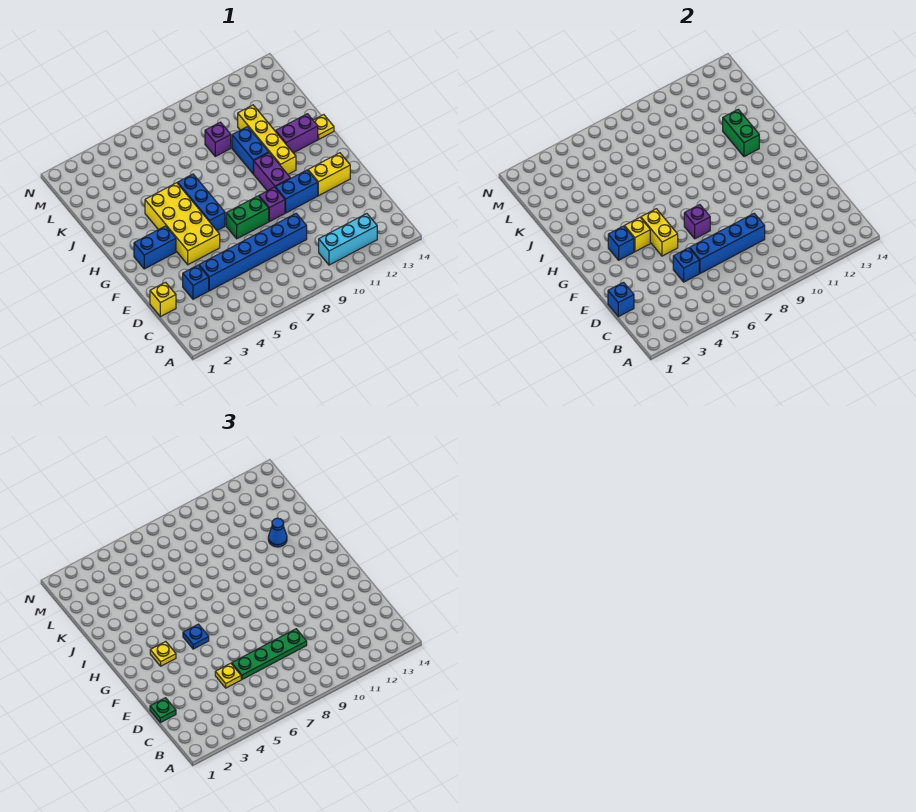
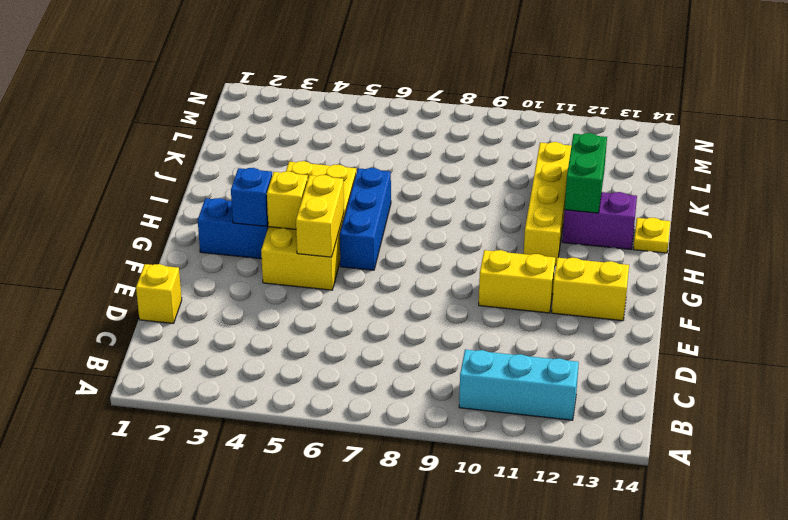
yellow brick F10:F11 level 1 -> blue brick F10:F11 level 1
none -> blue brick D3 level 1
none -> blue brick D4:D9 level 1
none -> green brick F7:F8 level 1
none -> purple brick F9 level 1

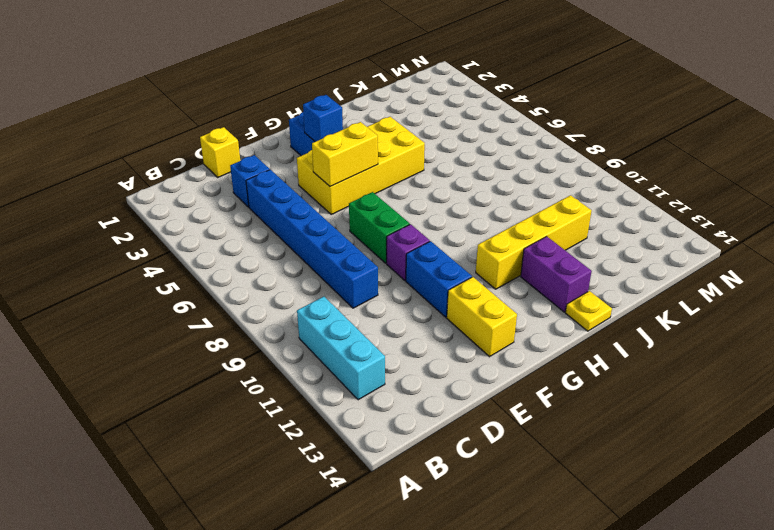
none -> blue brick G6:I6 level 1
none -> purple brick G10:H10 level 1
none -> blue brick I10:J10 level 1
none -> purple brick K9 level 1

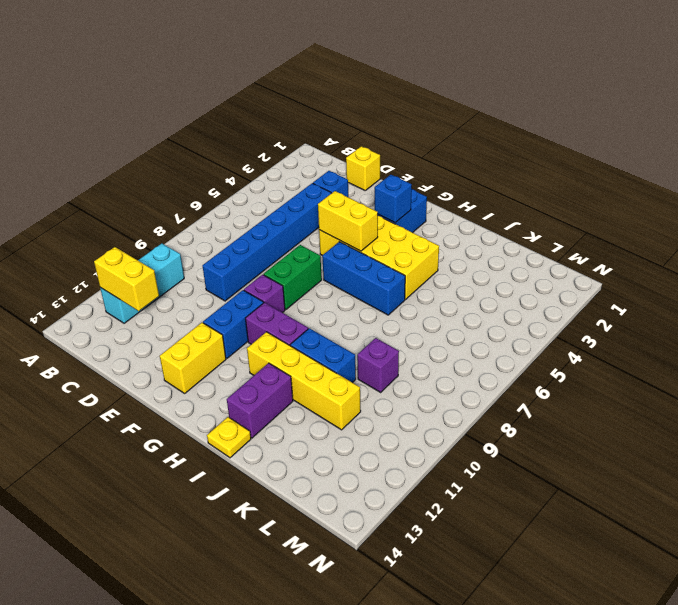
yellow brick B12:C12 level 2 -> none
none -> blue brick D1 level 2
none -> blue brick D5 level 2
none -> blue brick D6:D9 level 2
none -> purple brick F7 level 2

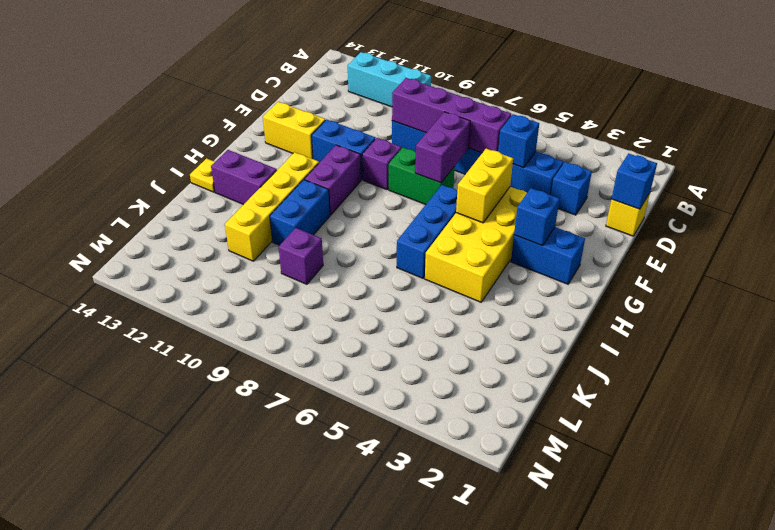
purple brick D6:D9 level 2 -> blue brick D6:D9 level 2
purple brick E7:F7 level 2 -> purple brick F7 level 2
none -> yellow brick G4 level 2
none -> green brick I12:J12 level 2
none -> green plate D1 level 3
none -> yellow plate D5 level 3

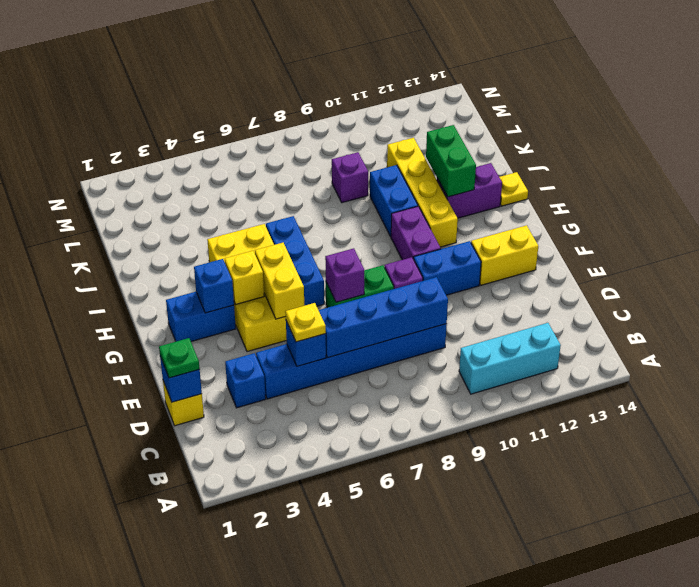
none -> green plate D6:D9 level 3
none -> yellow plate G3 level 3
none -> blue plate G5 level 3
none -> blue cone J12 level 3

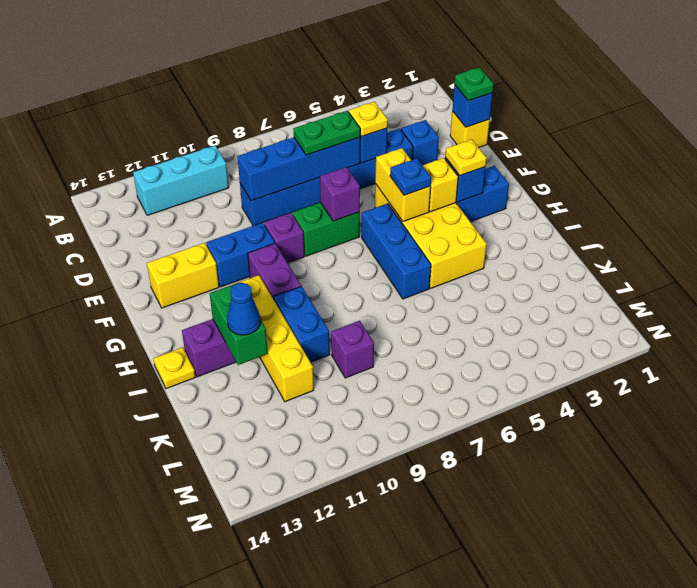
green plate D6:D7 level 3 -> green plate D6:D9 level 3

